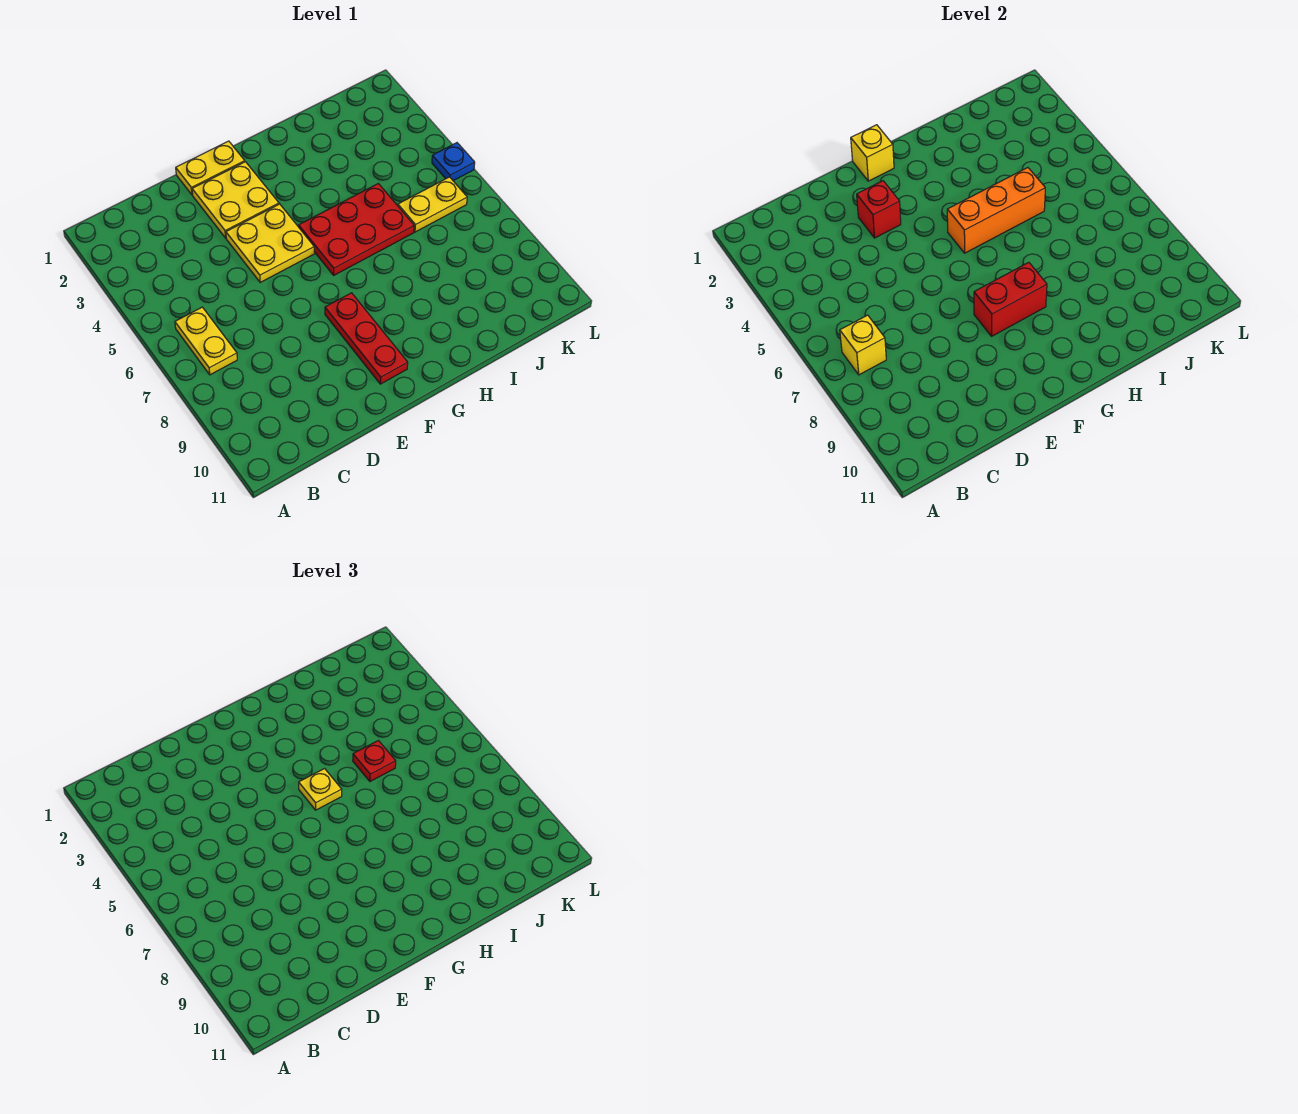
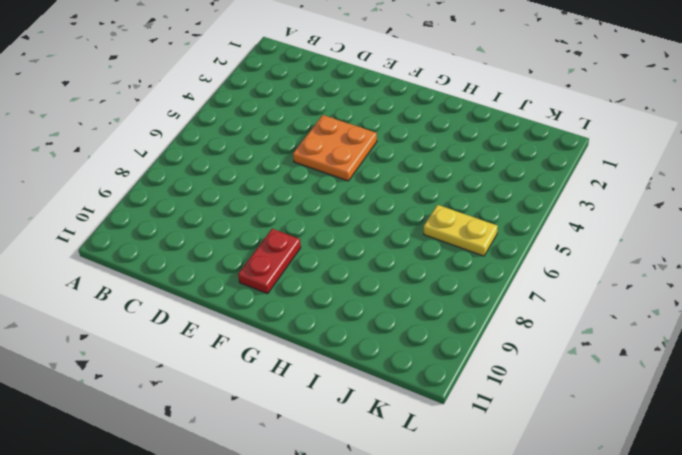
orange plate E4:F5 level 1 -> yellow plate E4:F5 level 1
red plate F9:F10 level 1 -> red plate F8:F10 level 1
none -> yellow plate B6:B7 level 1
none -> yellow plate E1:F1 level 1
none -> yellow plate E2:F3 level 1

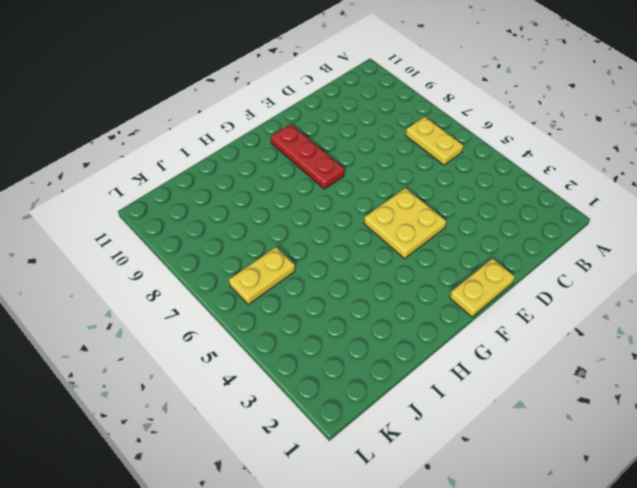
none -> yellow plate E2:F3 level 1
none -> red plate G5:I6 level 1
none -> blue plate L5 level 1

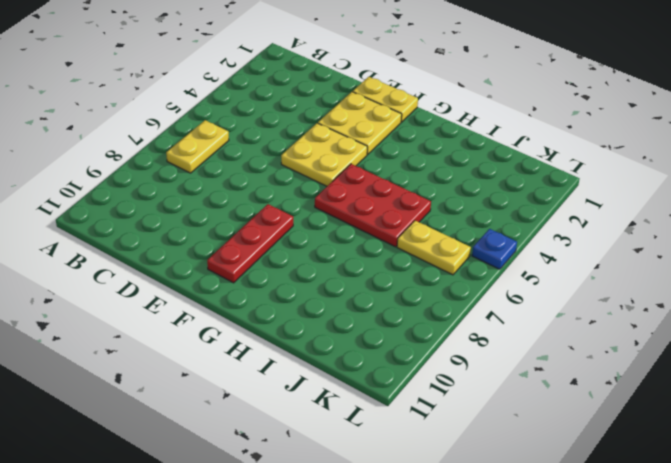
none -> yellow brick B7 level 2
none -> red brick E3 level 2
none -> yellow brick F1 level 2

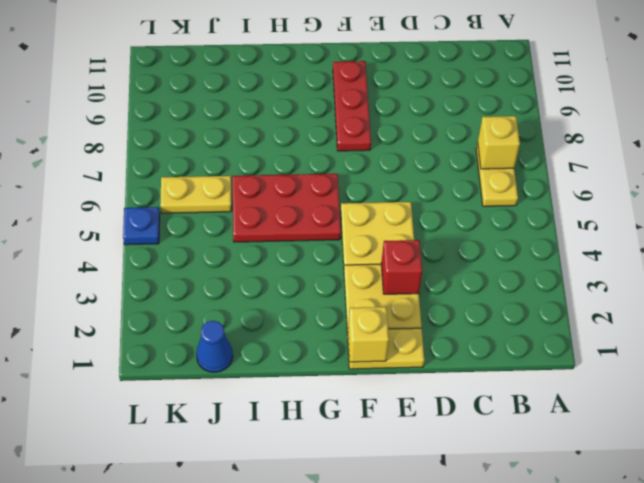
blue cone J1 level 1 -> none
none -> red brick F8:G8 level 2
none -> orange brick G5:I5 level 2
none -> yellow plate G5 level 3

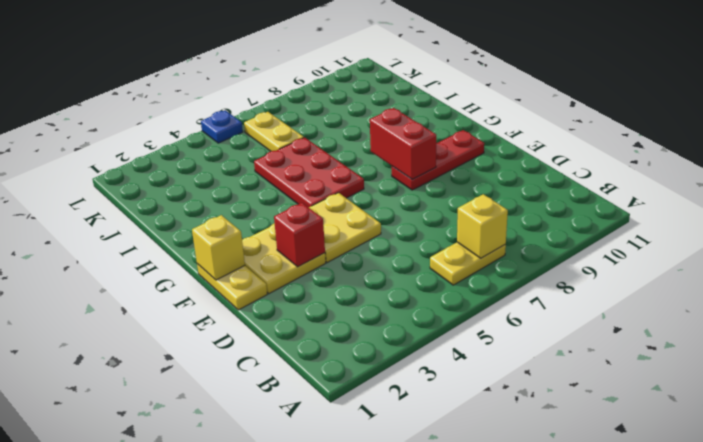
none -> orange brick G5:I5 level 2
none -> yellow plate G5 level 3
none -> red plate I5 level 3

